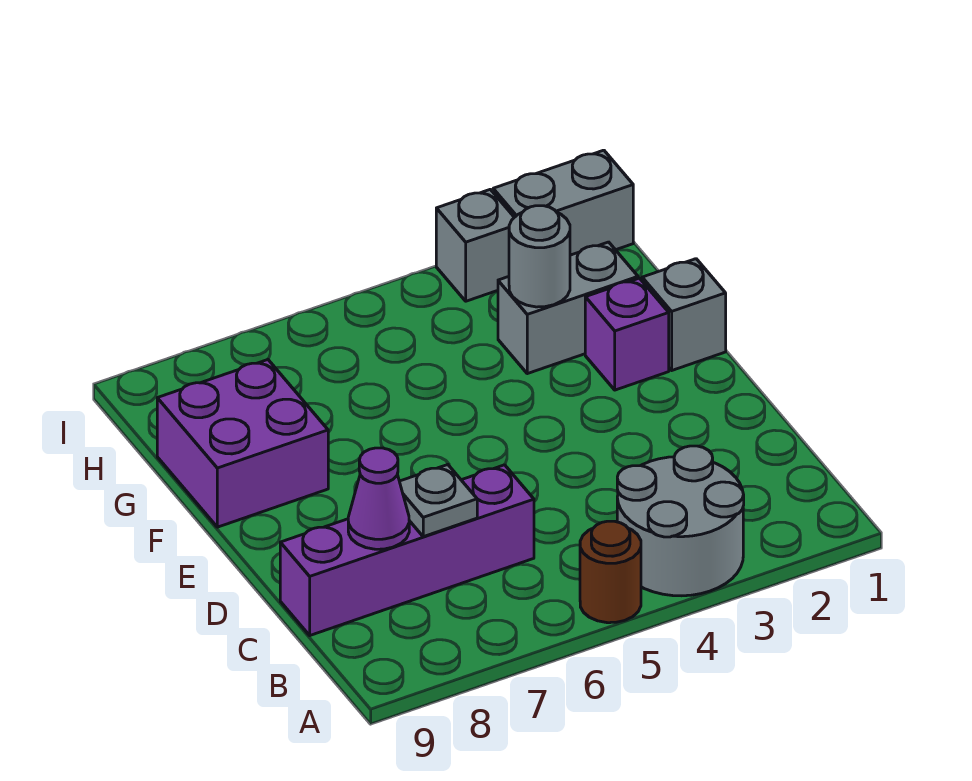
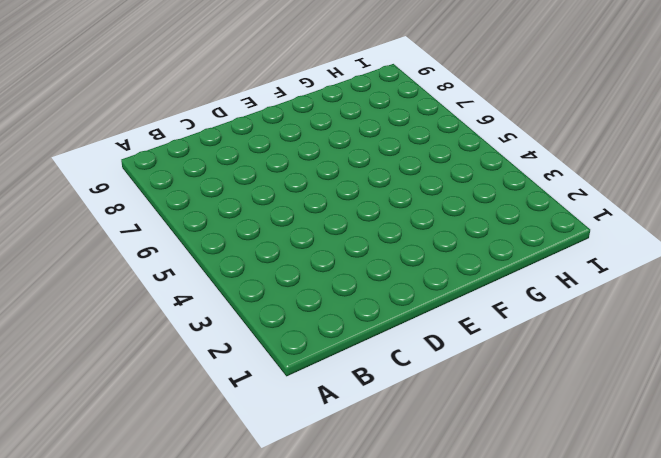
none -> grey round brick A3:B4 level 1
none -> brown round brick A5 level 1
none -> purple brick C6:C9 level 1

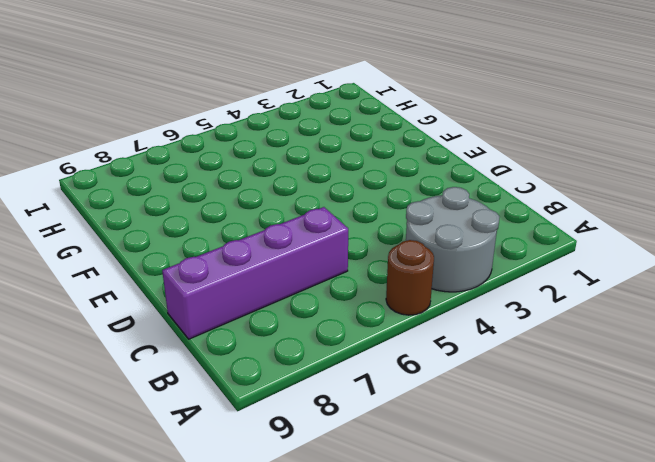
none -> grey brick F1 level 1
none -> purple brick F2 level 1
none -> purple brick F8:G9 level 1

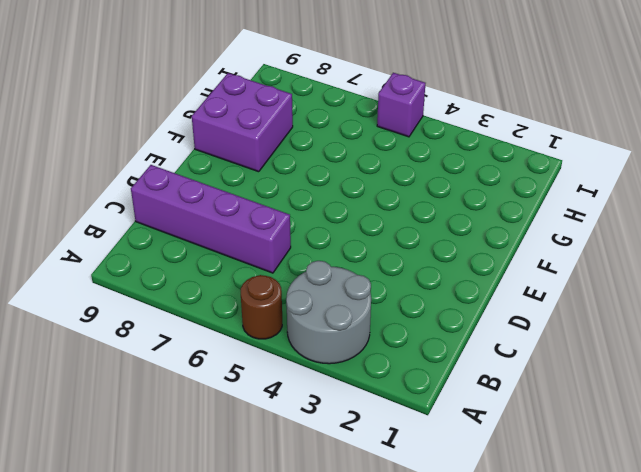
purple brick I5 level 1 -> purple brick F2 level 1
none -> grey brick F1 level 1
none -> grey brick G2:G3 level 1
none -> grey brick I1:I2 level 1

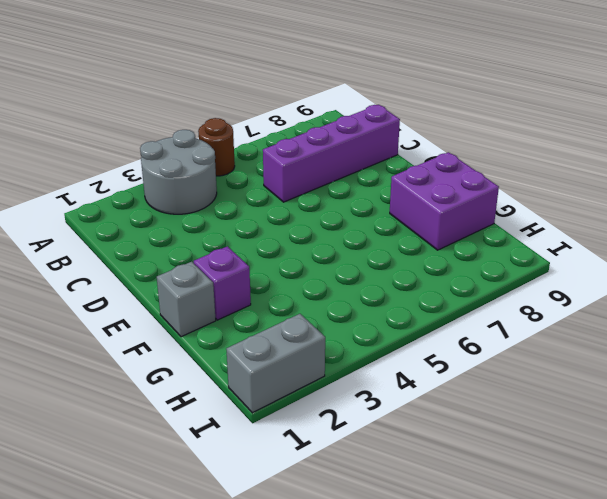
none -> grey brick G2:G3 level 1
none -> grey brick I3 level 1
none -> grey plate C7 level 2

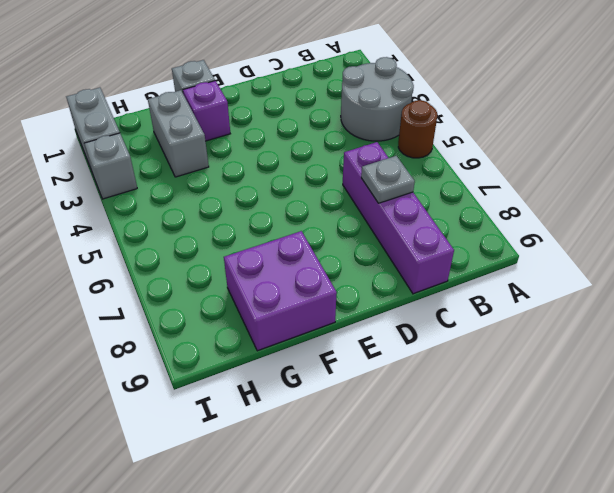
none -> purple cone C8 level 2
none -> grey round brick G3 level 2

